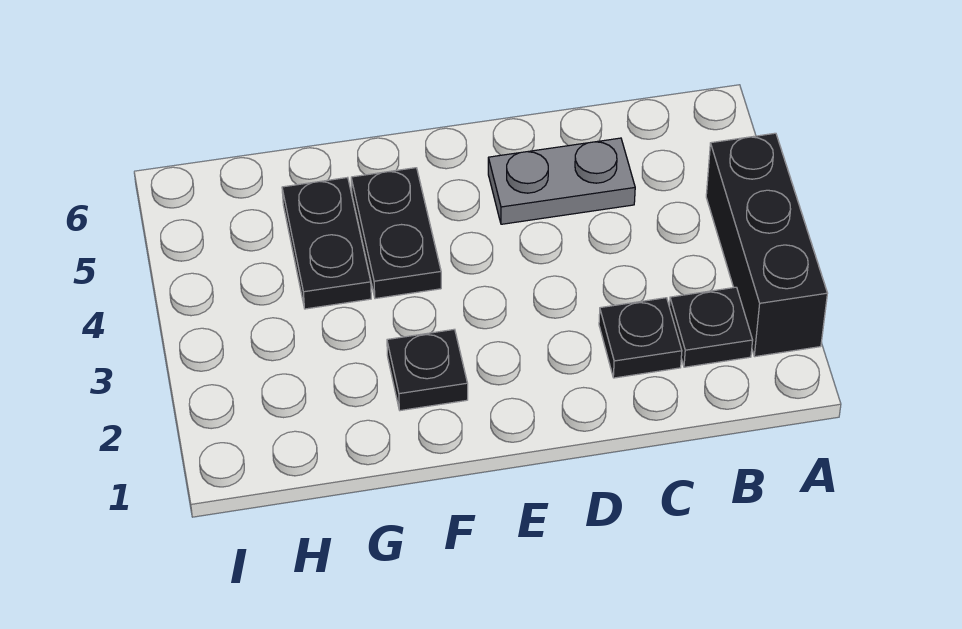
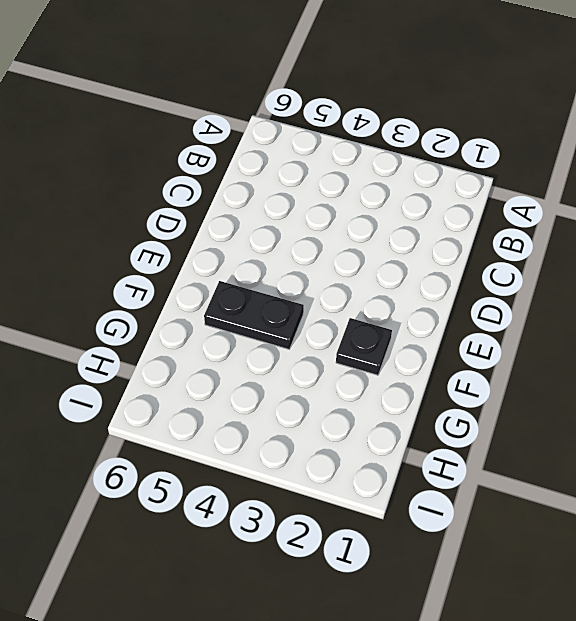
none -> black brick A2:A4 level 1
none -> black plate B2 level 1

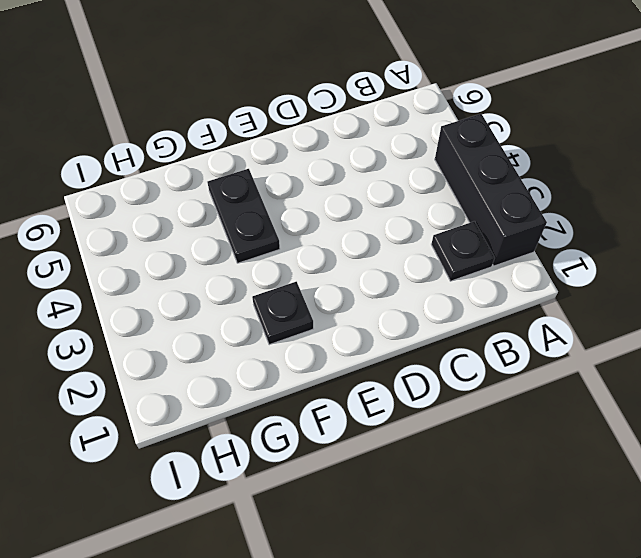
none -> black plate C2 level 1
none -> grey plate C5:D5 level 1

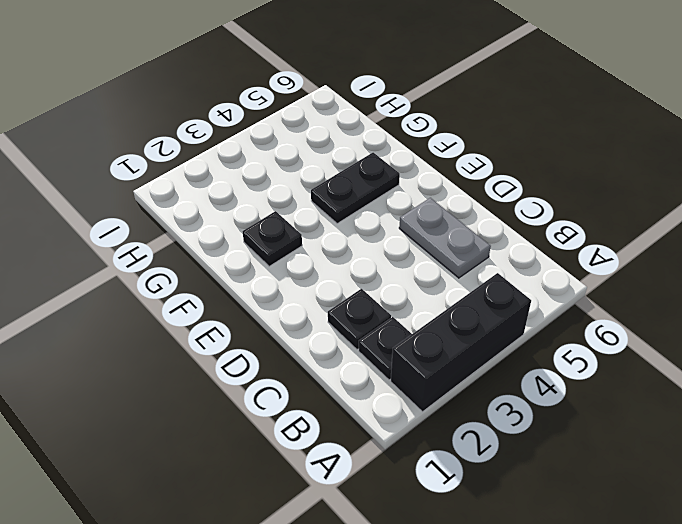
none -> black plate G4:G5 level 1

